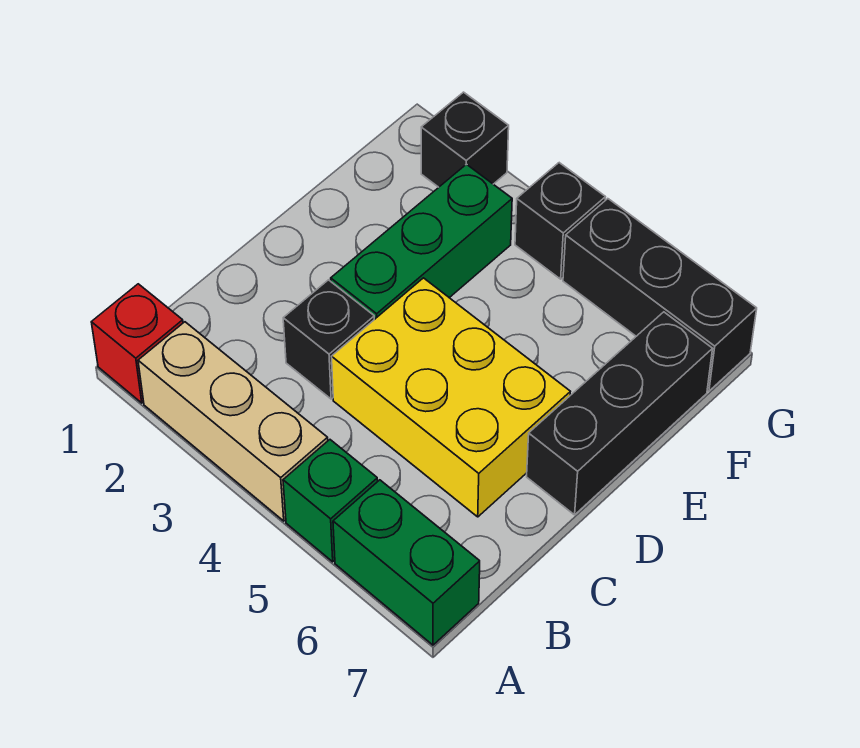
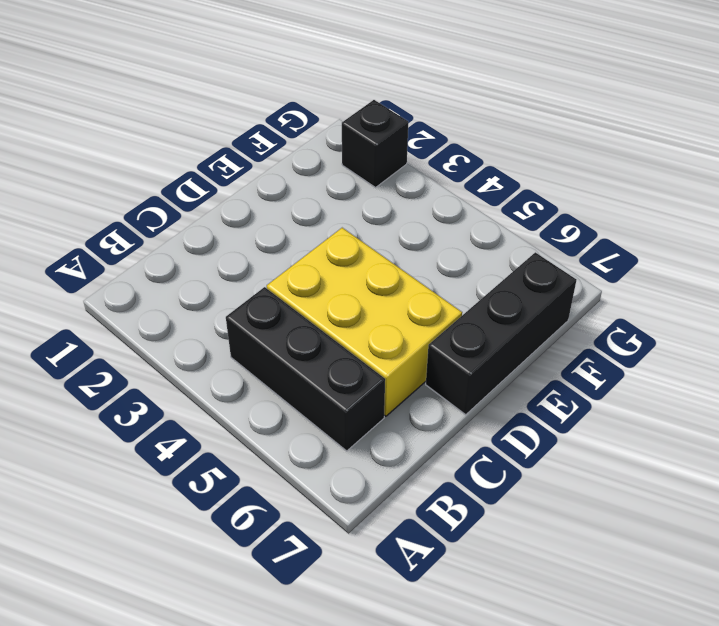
black brick B4:B6 level 1 -> black brick G5:G7 level 1
none -> red brick A1 level 1
none -> tan brick A2:A4 level 1

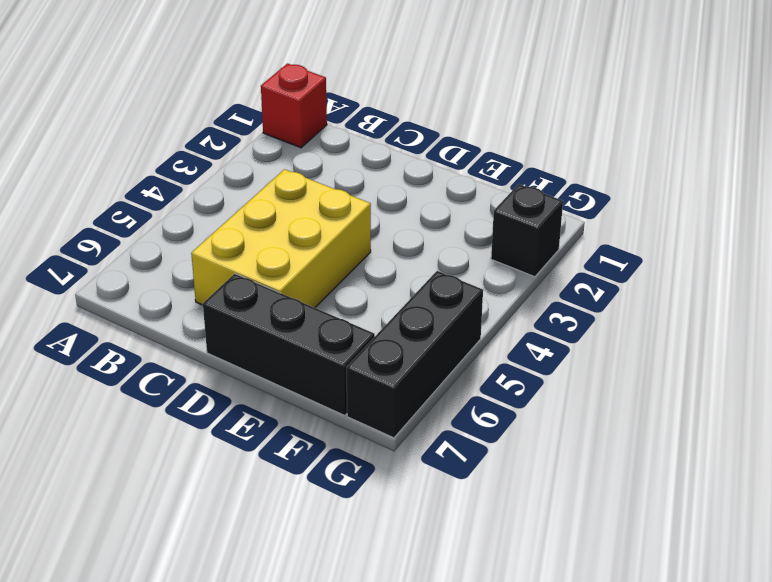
none -> tan brick A2:A4 level 1
none -> green brick A5 level 1

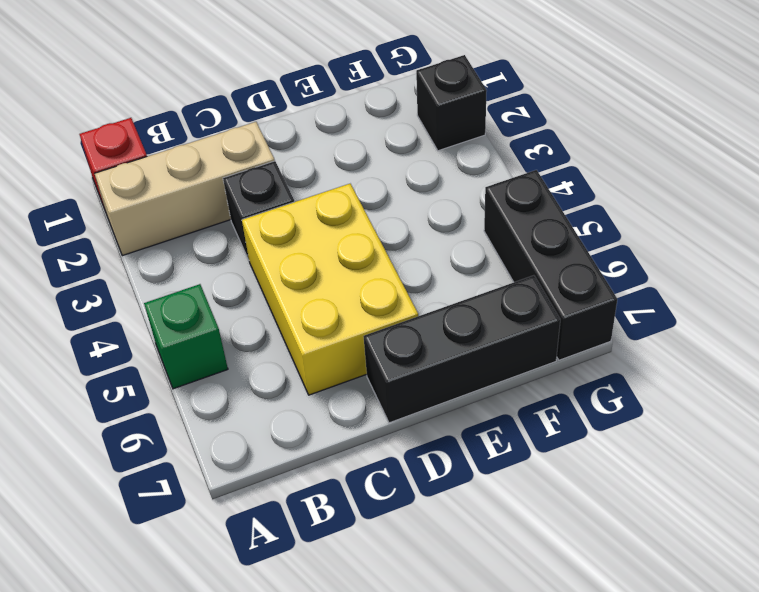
tan brick A2:C2 level 1 -> tan brick A2:A4 level 1
none -> green brick A6:A7 level 1
none -> green brick D3:F3 level 1

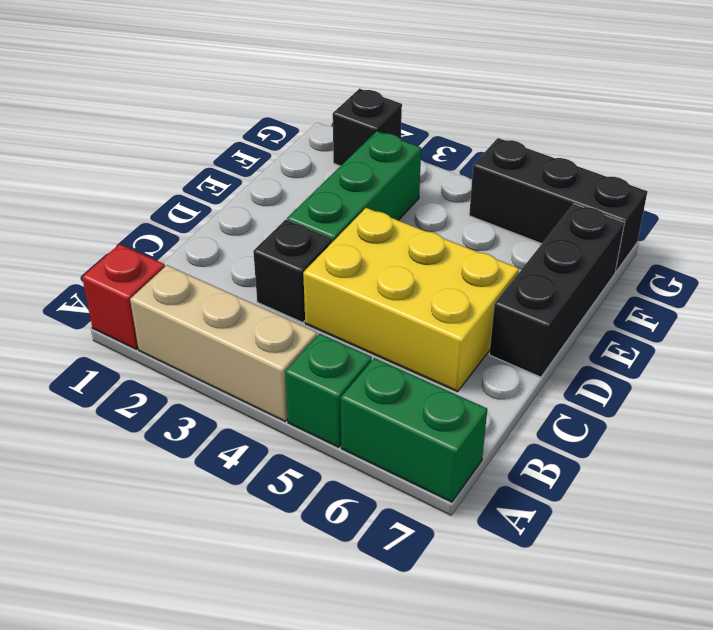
none -> black brick G4 level 1

